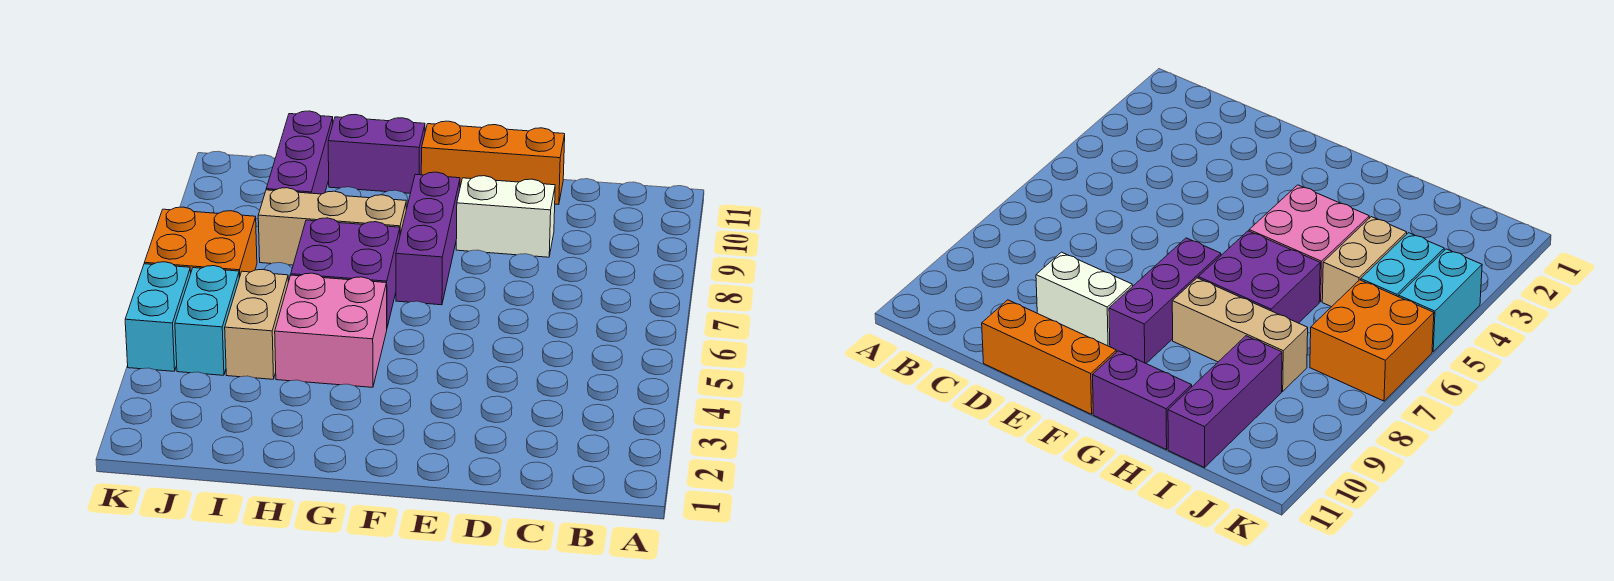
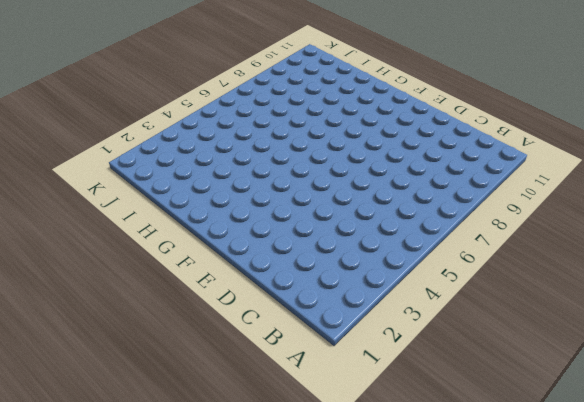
none -> white brick D9:E9 level 1
none -> orange brick D11:F11 level 1
none -> purple brick F7:F9 level 1

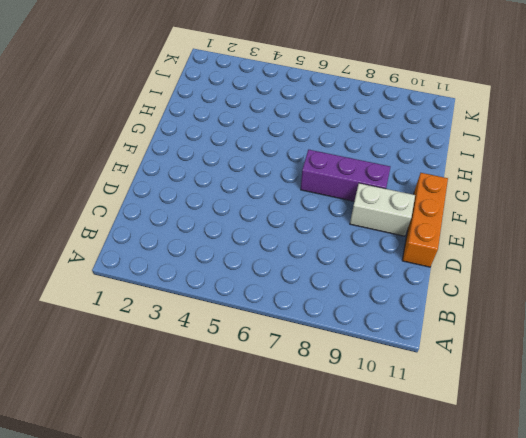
white brick E9:E10 level 1 -> white brick D9:E9 level 1
none -> pink brick G4:H5 level 1
none -> purple brick G6:H7 level 1
none -> tan brick G8:I8 level 1

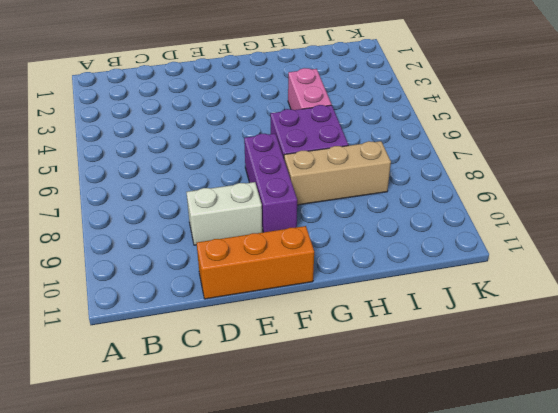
pink brick H4:H5 level 1 -> pink brick G4:H5 level 1
none -> purple brick G11:H11 level 1
none -> tan brick I4:I5 level 1
none -> purple brick I9:I11 level 1

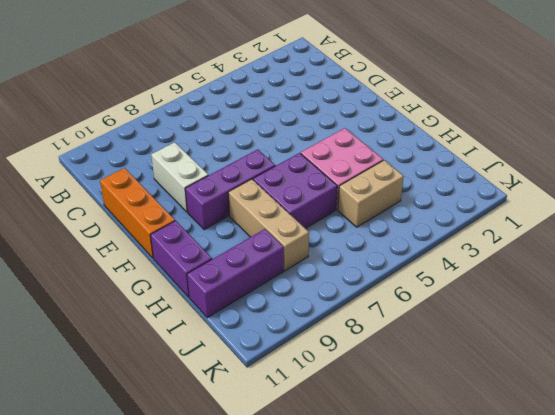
none -> cyan brick J4:J5 level 1
none -> orange brick J6:K7 level 1
none -> cyan brick K4:K5 level 1

